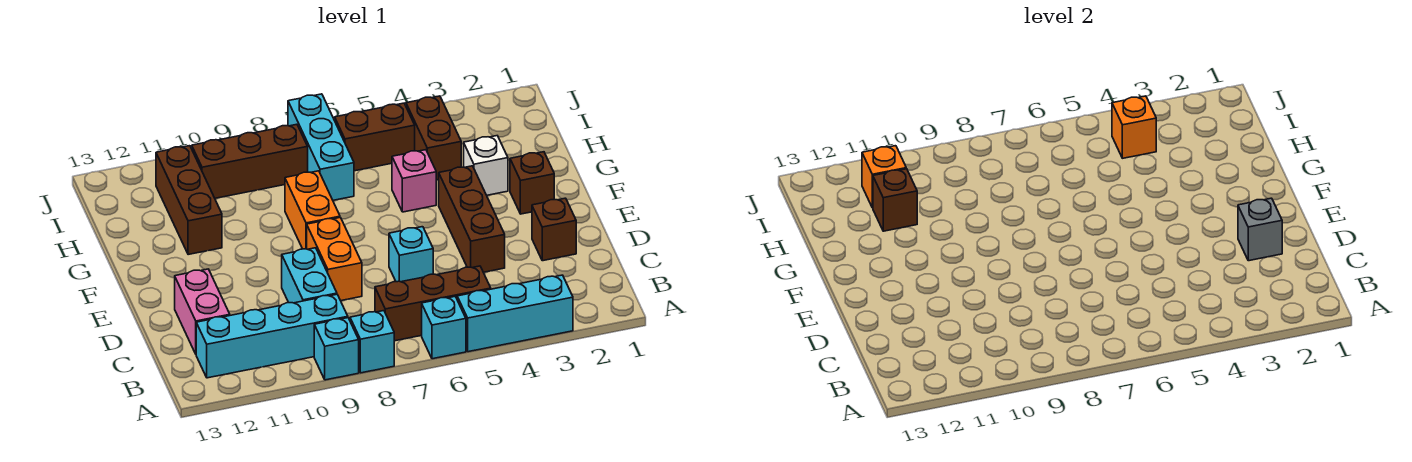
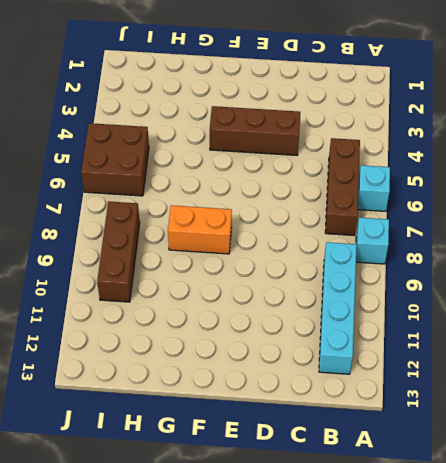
brown brick I5:J6 level 1 -> brown brick I5:I6 level 1
none -> cyan brick A3:A5 level 1
none -> cyan brick A9 level 1
none -> cyan brick C9:D9 level 1

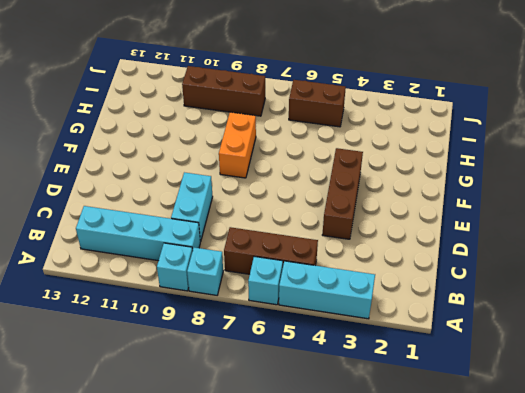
none -> pink brick C12:D12 level 1
none -> brown brick D2 level 1
none -> cyan brick D6 level 1

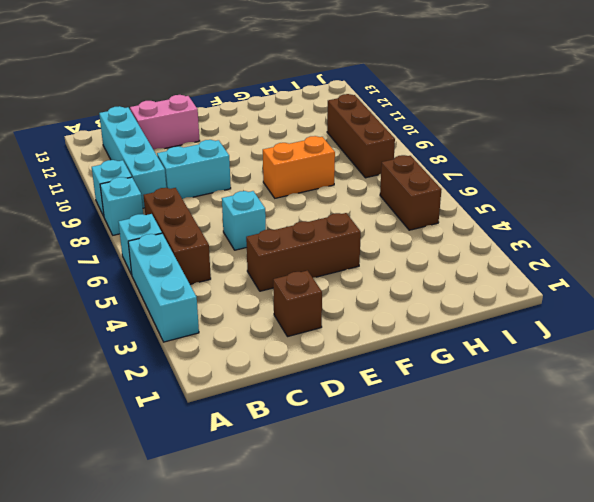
none -> orange brick D8:E8 level 1
none -> brown brick F2 level 1
none -> white brick G3 level 1

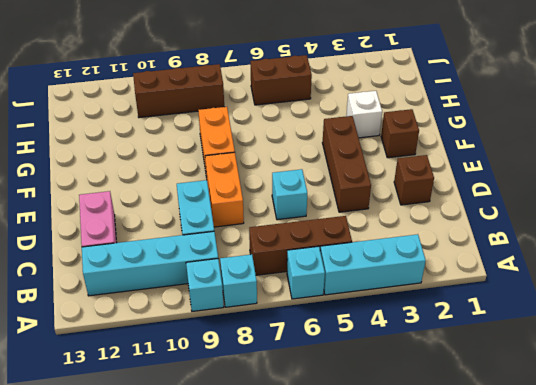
none -> pink brick G5 level 1
none -> brown brick G11:I11 level 1
none -> brown brick H4:I4 level 1

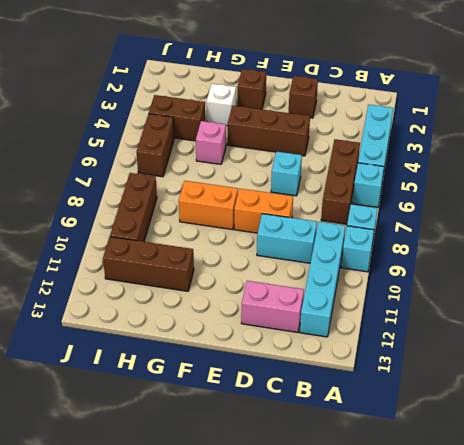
none -> cyan brick H7:J7 level 1
none -> grey brick D2 level 2
none -> brown brick H11 level 2

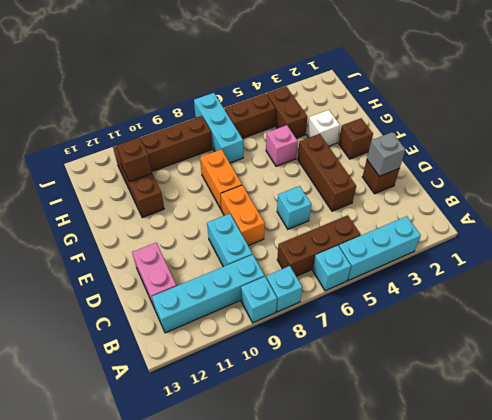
none -> orange brick I4 level 2
none -> orange brick I11 level 2

